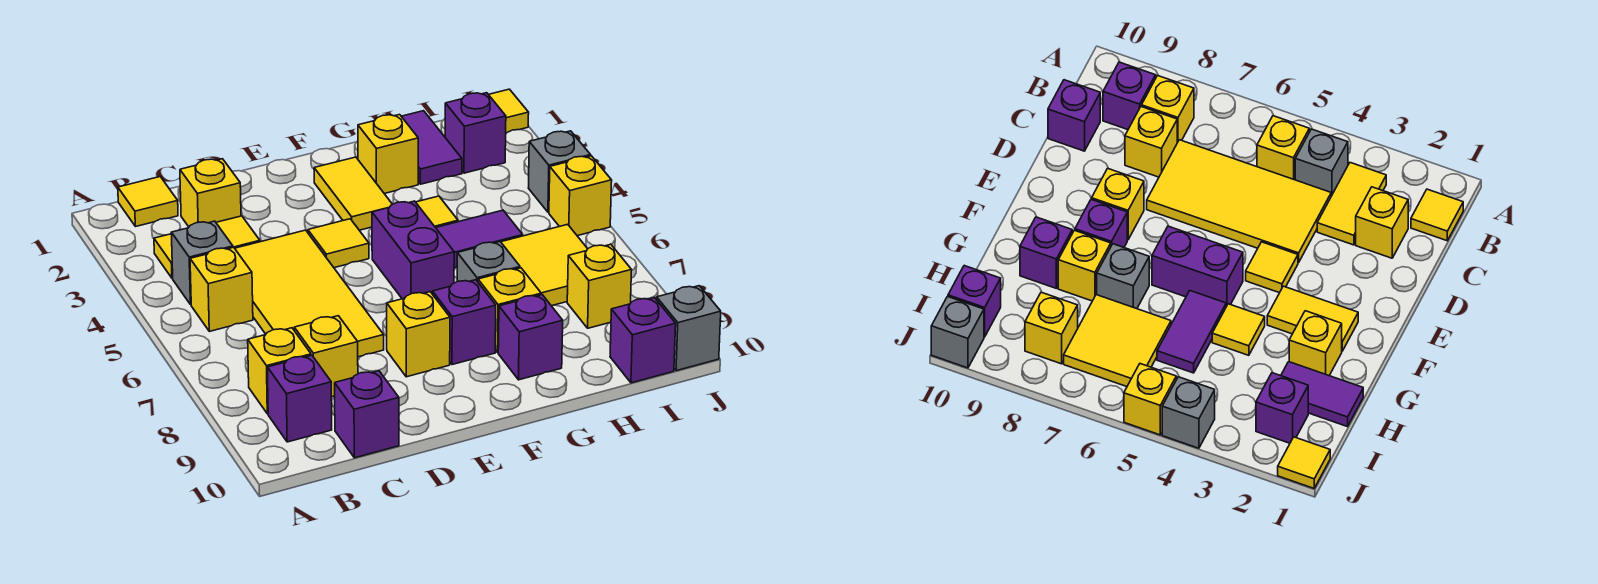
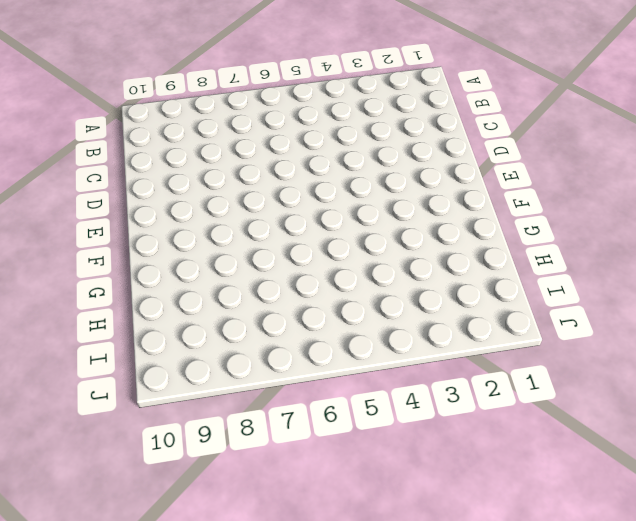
none -> yellow tile B1 level 1
none -> yellow tile B3:C3 level 1
none -> grey brick B4 level 1
none -> yellow brick B5 level 1

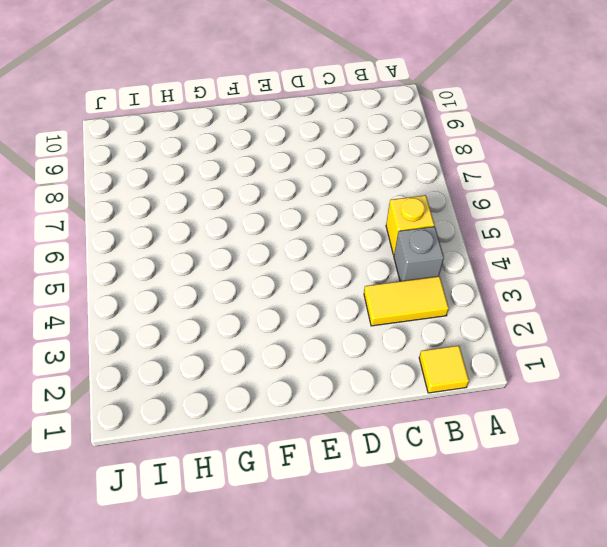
none -> yellow brick B8 level 1
none -> purple brick B9 level 1
none -> yellow brick C2 level 1
none -> yellow tile C4:D7 level 1

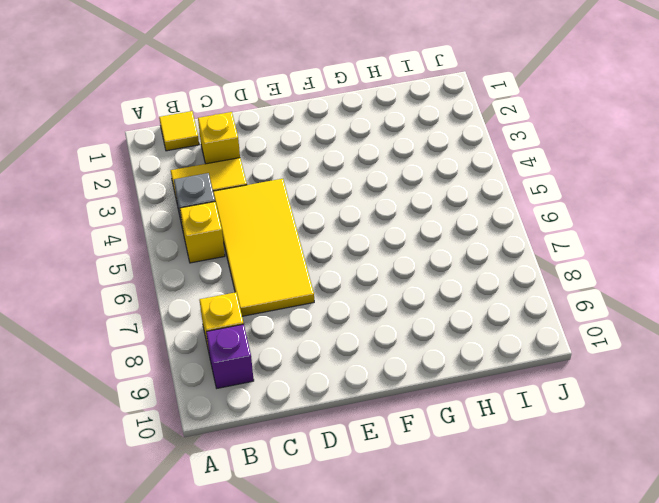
none -> yellow brick C8 level 1
none -> purple brick C10 level 1
none -> yellow tile E4 level 1
none -> yellow brick E8 level 1

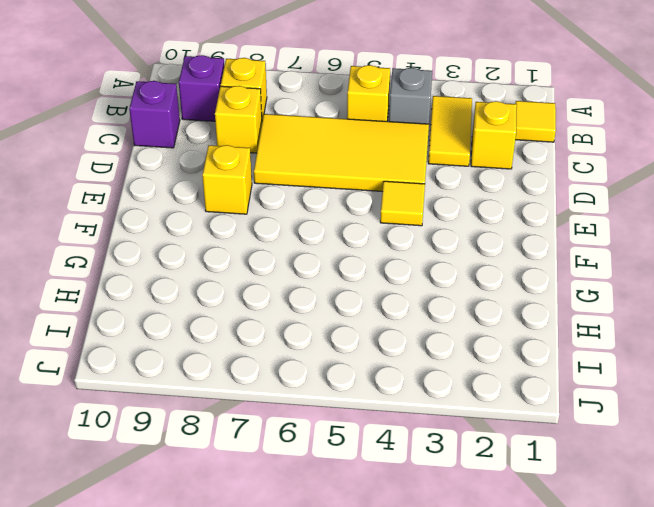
none -> yellow tile F2:F3 level 1
none -> purple brick F5:F6 level 1
none -> purple brick F8 level 1
none -> yellow brick G2 level 1

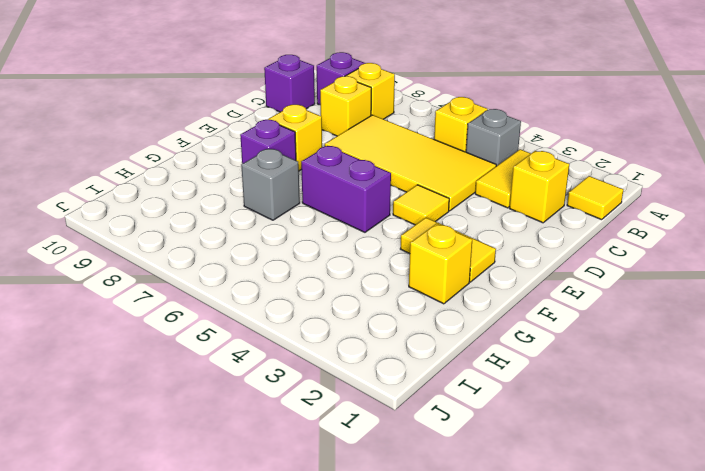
none -> yellow tile G4 level 1
none -> purple tile G5:H5 level 1
none -> yellow brick G8 level 1
none -> purple brick G9 level 1

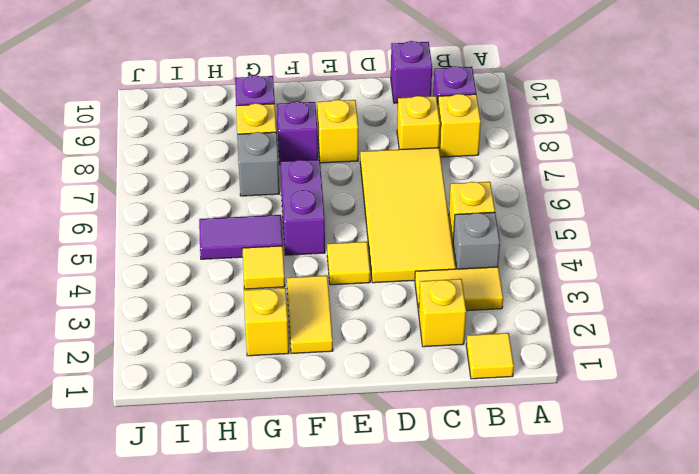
none -> purple tile H1:H2 level 1
none -> yellow tile H6:I7 level 1
none -> purple brick I2 level 1
none -> yellow brick I8 level 1

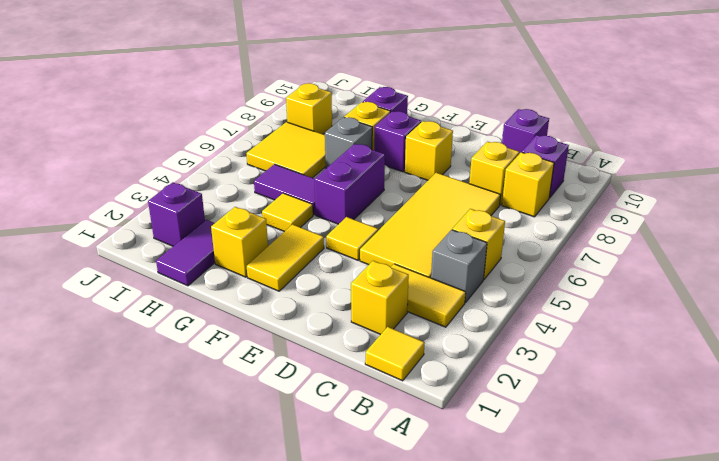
none -> purple brick I10 level 1
none -> yellow tile J1 level 1
none -> grey brick J4 level 1
none -> yellow brick J5 level 1

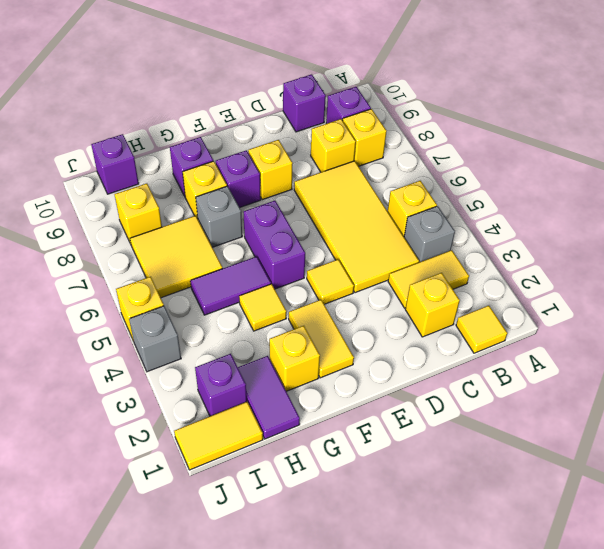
yellow tile I1:J1 level 1 -> yellow tile J1 level 1
none -> grey brick J10 level 1

